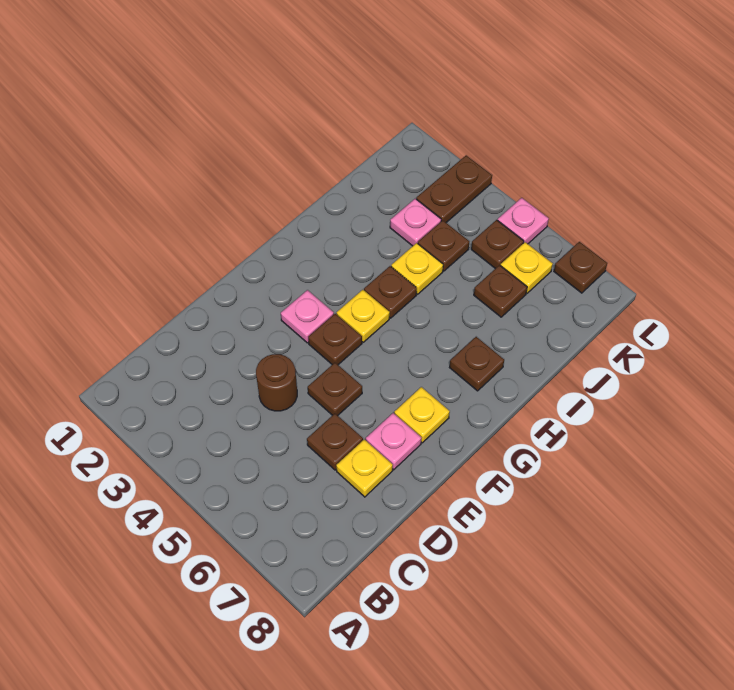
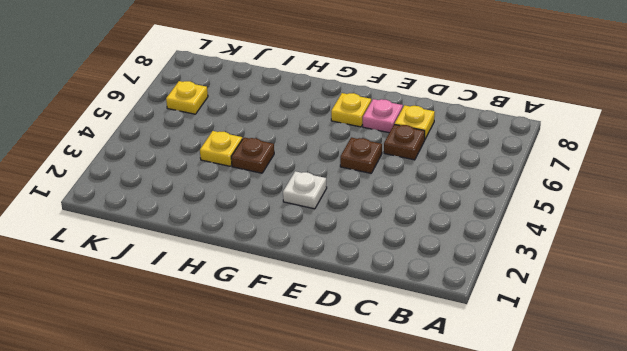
white plate F3 level 1 -> pink plate F3 level 1
none -> brown round brick D4 level 1
none -> brown plate F4 level 1
none -> yellow plate G4 level 1

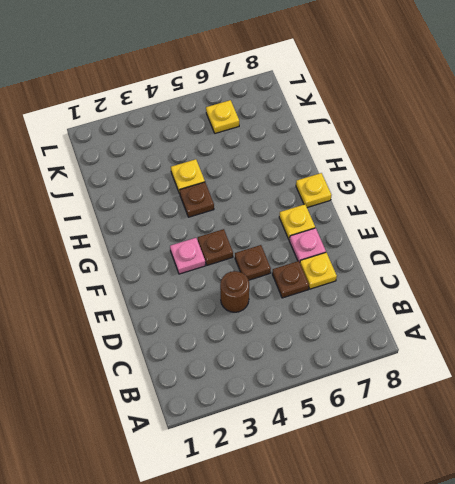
yellow plate G8 level 1 -> yellow plate G4 level 1
none -> brown plate H7 level 1
none -> pink plate J3 level 1
none -> brown plate J4 level 1

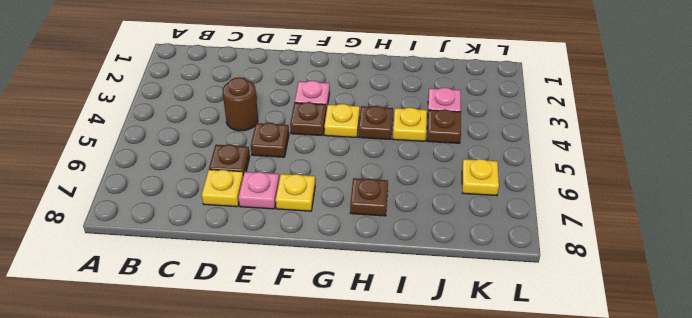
none -> brown plate J6 level 1
none -> brown plate K3:L3 level 1
none -> brown plate K5 level 1

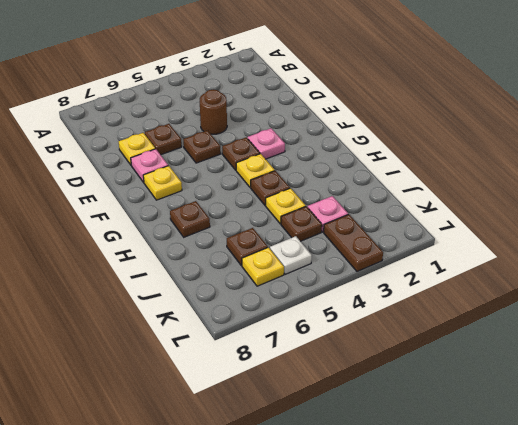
white plate K5 level 1 -> brown plate K5 level 1
none -> pink plate L5 level 1
none -> brown plate L7 level 1

